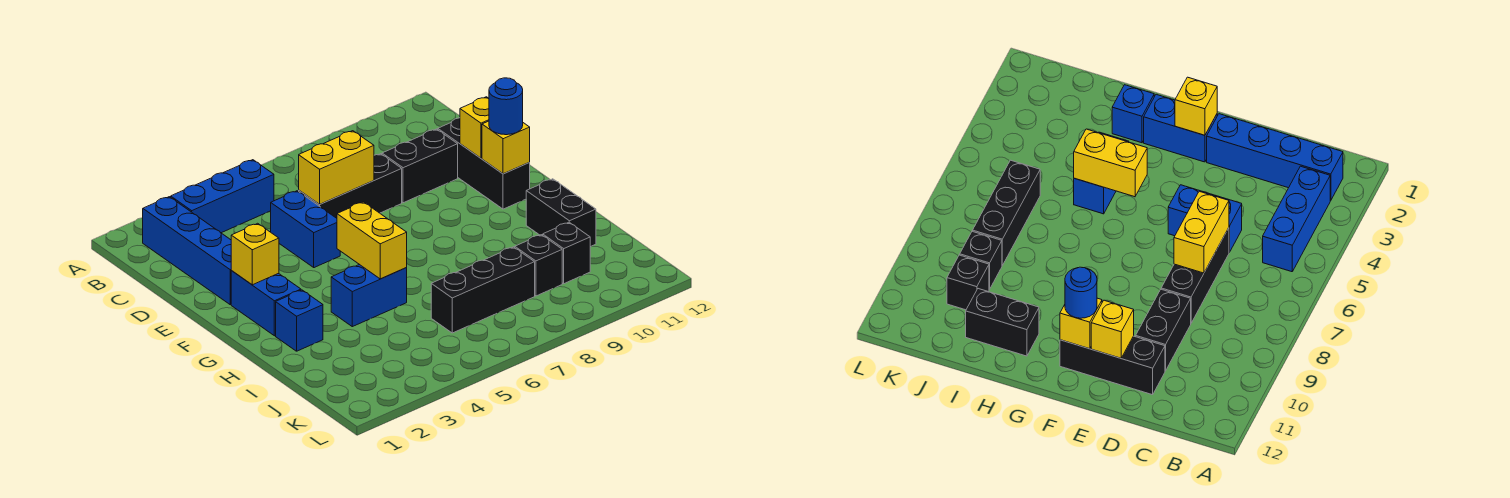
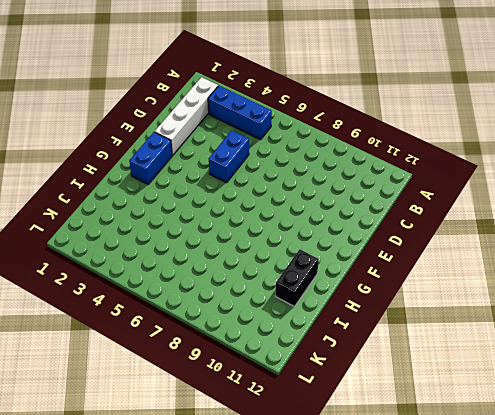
white brick B2:E2 level 1 -> blue brick B2:E2 level 1
none -> black brick D6:D8 level 1
none -> black brick D9:D10 level 1
none -> black brick D11:F11 level 1

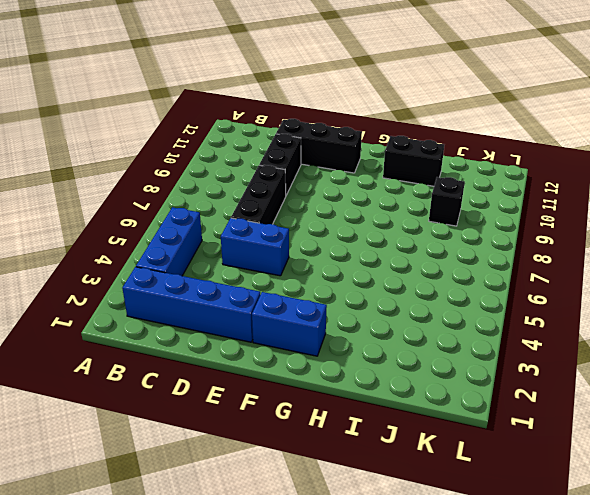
none -> blue brick H2 level 1
none -> blue brick H4:H5 level 1
none -> black brick J6:J8 level 1

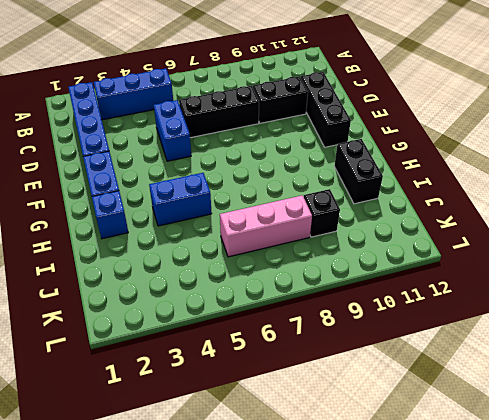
pink brick J6:J8 level 1 -> black brick J6:J8 level 1
none -> black brick J10 level 1
none -> yellow brick D6:D7 level 2
none -> yellow brick E11 level 2

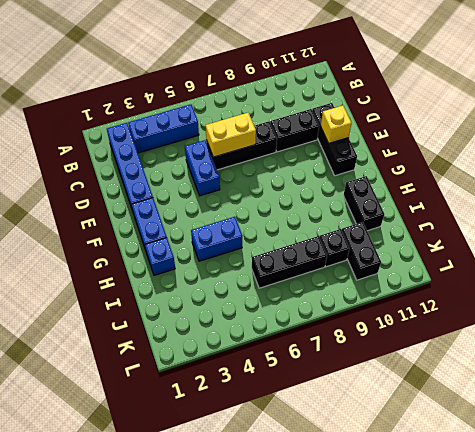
black brick J10:K10 level 1 -> black brick J10 level 1
none -> yellow brick F2 level 2
none -> yellow brick F11 level 2
none -> yellow brick G5:H5 level 2

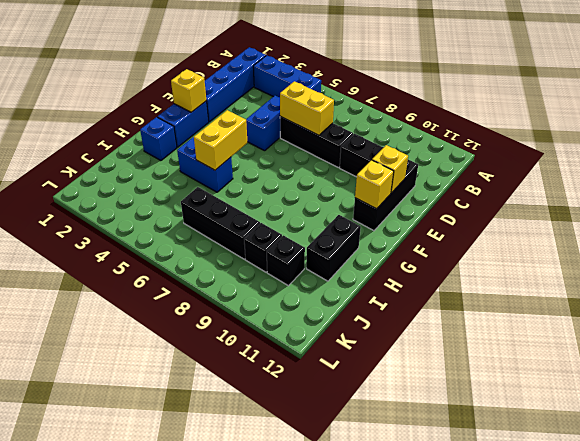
none -> blue round brick F11 level 3

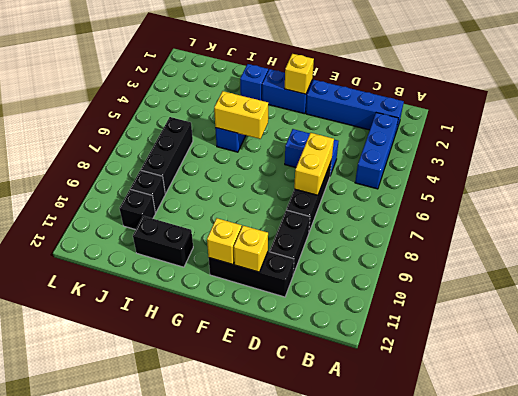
none -> blue round brick F11 level 3

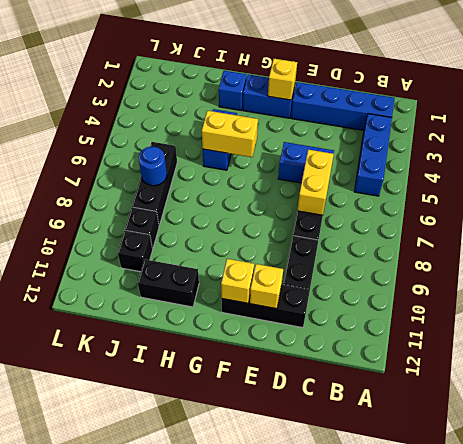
blue round brick J7 level 2 -> blue round brick F11 level 3

